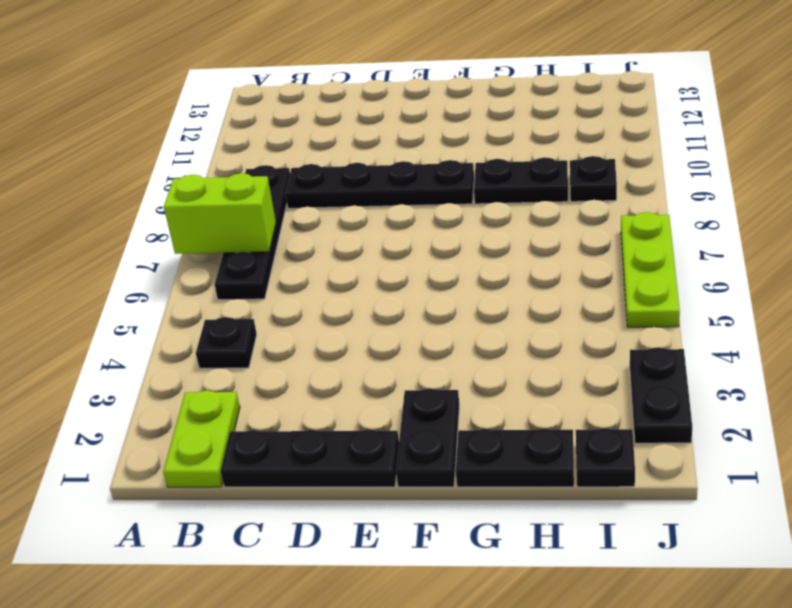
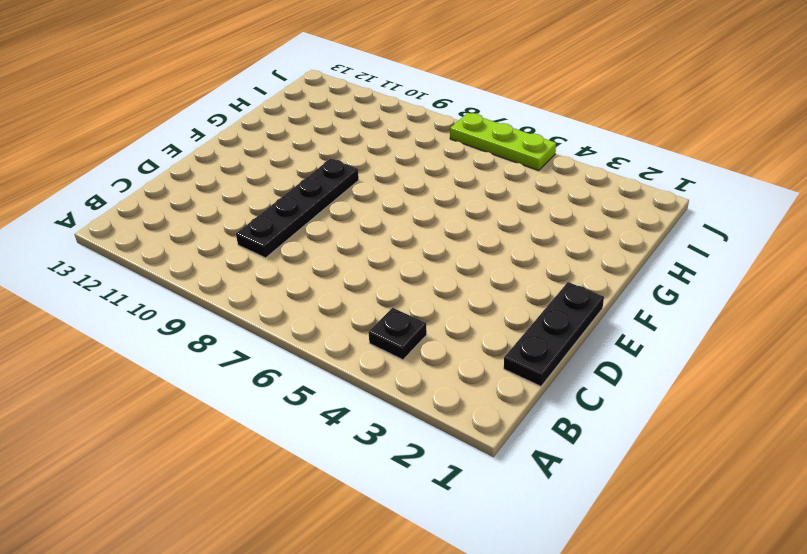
none -> lime plate B1:B2 level 1
none -> black plate B6:B9 level 1
none -> black plate F1:F2 level 1

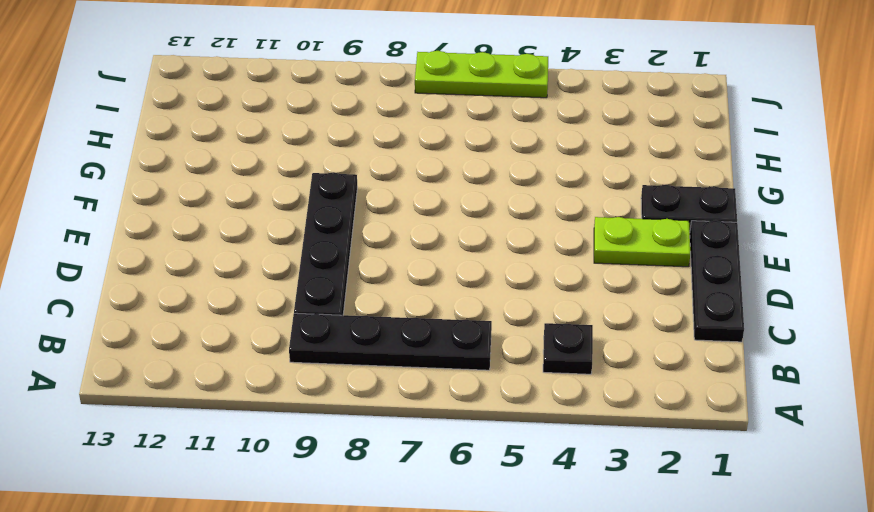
lime plate E2:E3 level 1 -> lime plate B1:B2 level 1
none -> black plate G1:H1 level 1
none -> black plate G9:H9 level 1
none -> black plate I1 level 1

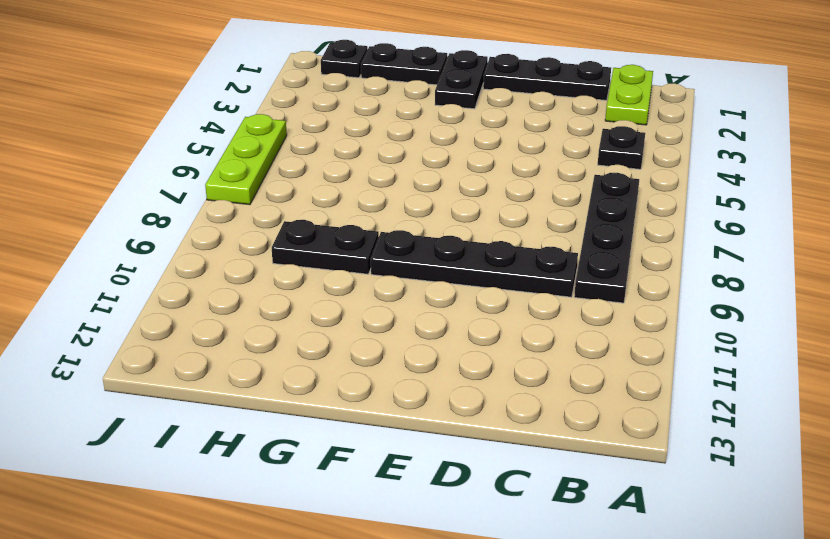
none -> black plate I9 level 1
none -> black plate J2:J3 level 1
none -> lime brick A7:B7 level 2

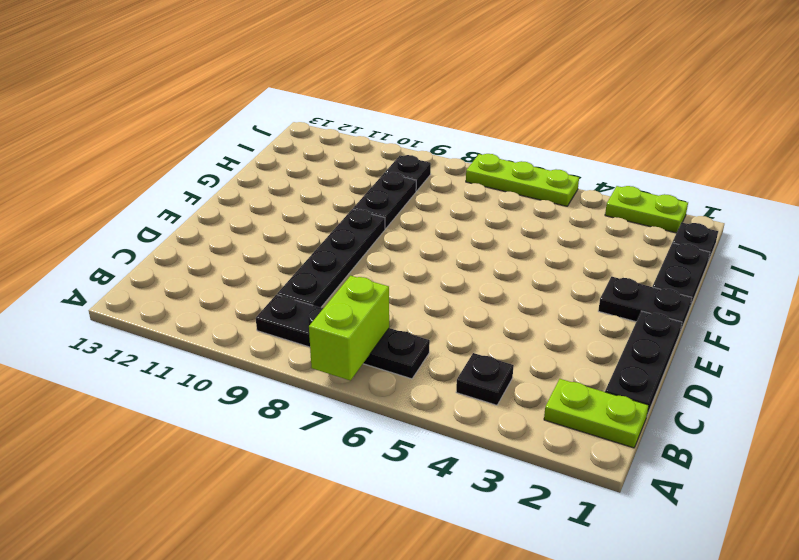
lime plate J2:J3 level 1 -> black plate J2:J3 level 1

